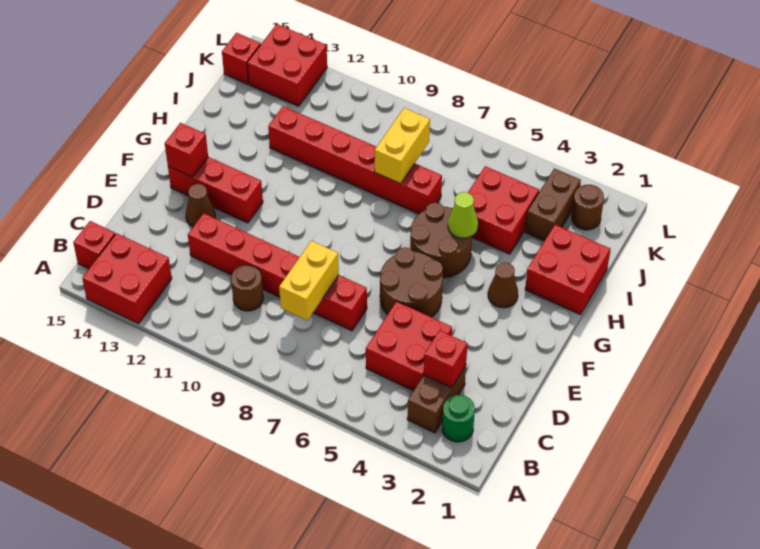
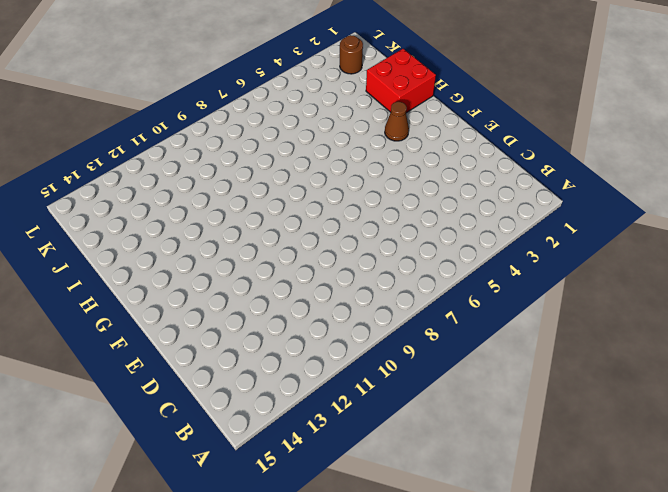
none -> red brick A13:B14 level 1
none -> green round brick B2 level 1
none -> brown brick B3:C3 level 1

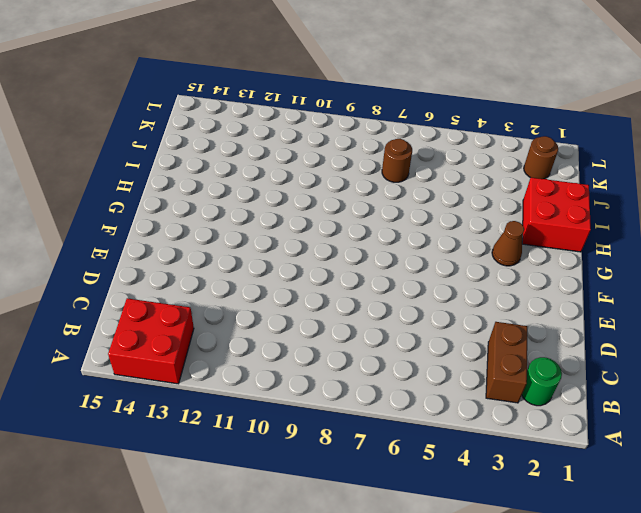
brown round brick J7 level 1 -> brown round brick C10 level 1
none -> red brick B15 level 1
none -> red brick C4:D5 level 1
none -> red brick D7:D12 level 1

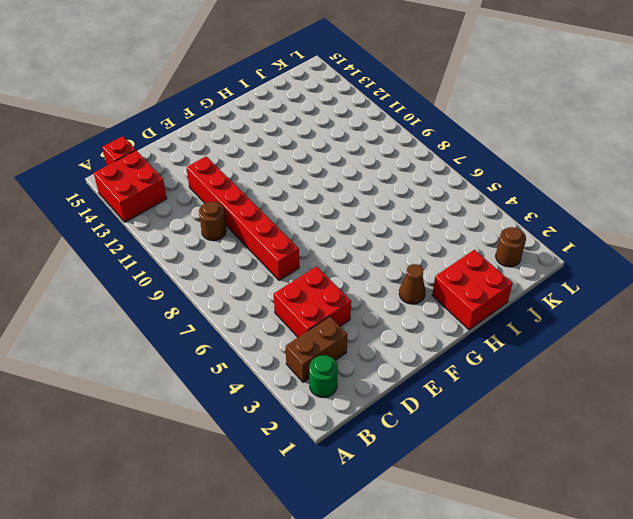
none -> brown round brick E5:F6 level 1
none -> brown cone E13 level 1
none -> red brick F12:F14 level 1

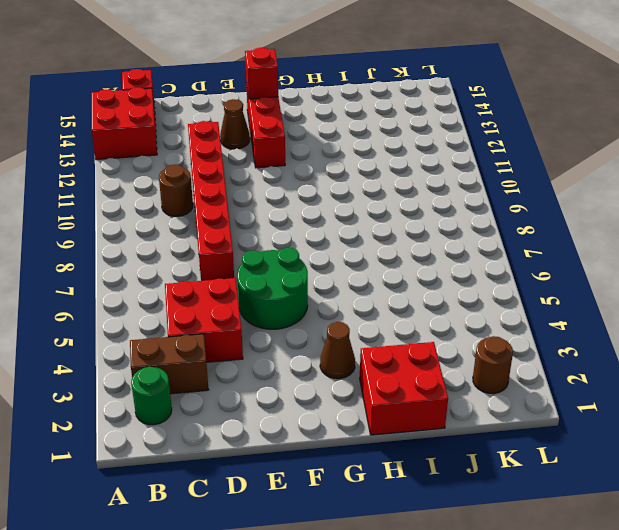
green round brick E5:F6 level 1 -> brown round brick E5:F6 level 1
none -> brown round brick G5:H6 level 1
none -> red brick I4:J5 level 1
none -> red brick I7:I12 level 1

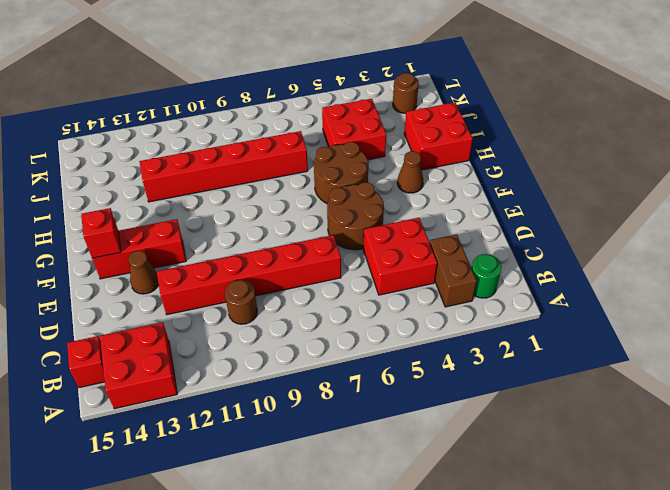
none -> brown brick J3:K3 level 1
none -> red brick K13:L14 level 1
none -> red brick K15 level 1

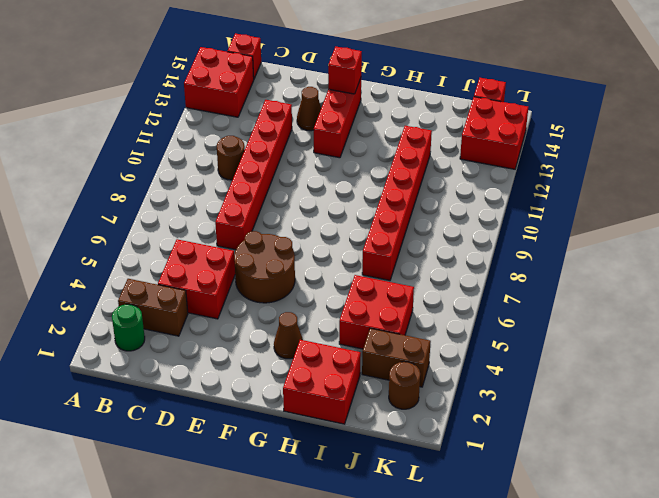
none -> brown round brick G5:H6 level 1
none -> red brick C3 level 2
none -> yellow brick C8:D8 level 2

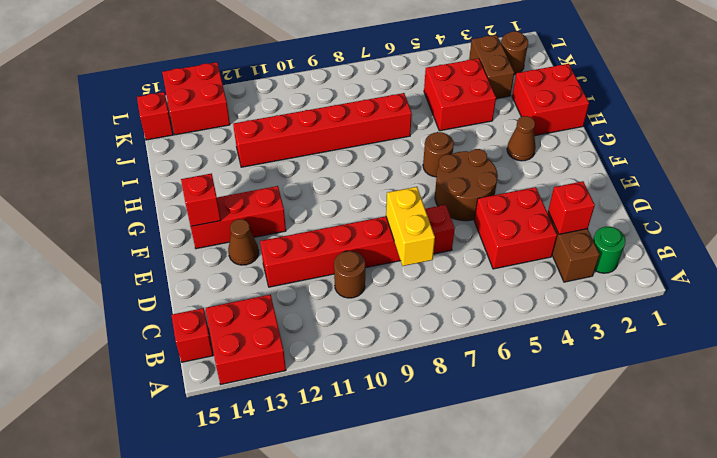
brown round brick G6 level 1 -> brown round brick G5:H6 level 1
none -> lime cone H5 level 2
none -> yellow brick I8:J8 level 2

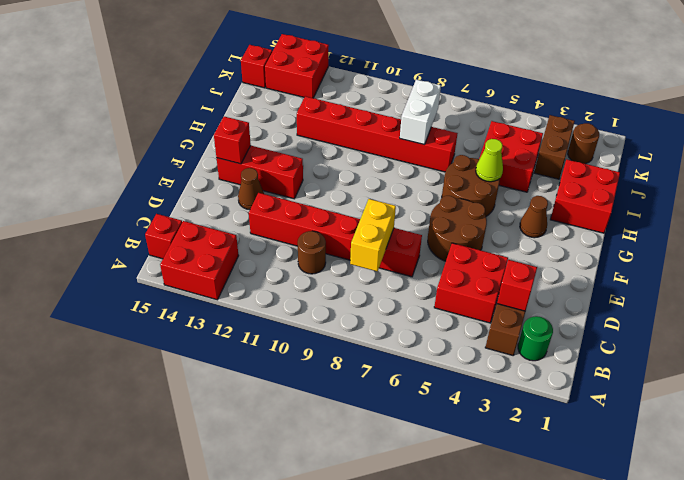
white brick I8:J8 level 2 -> yellow brick I8:J8 level 2

